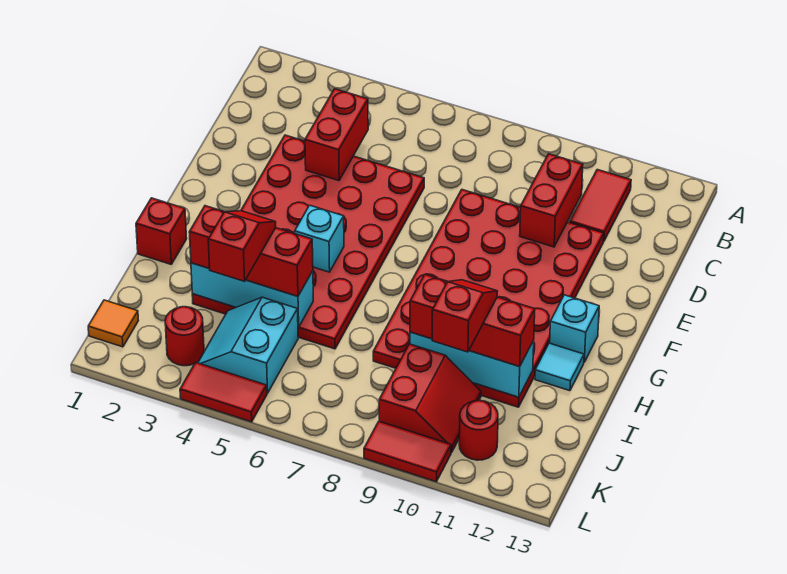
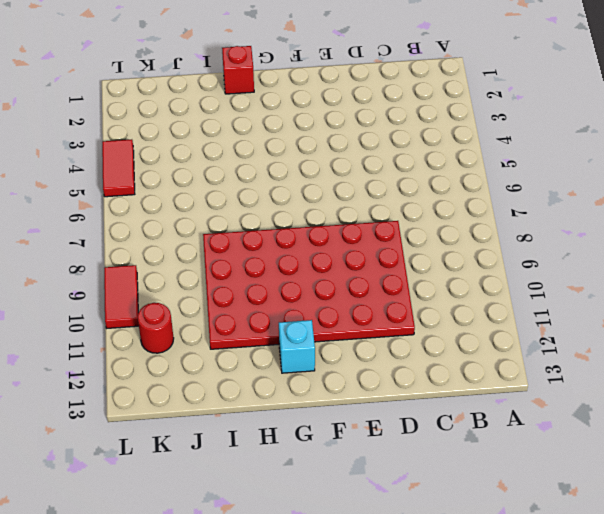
none -> red tile B11:C11 level 1
none -> red plate D3:I6 level 1
none -> cyan tile H12 level 1

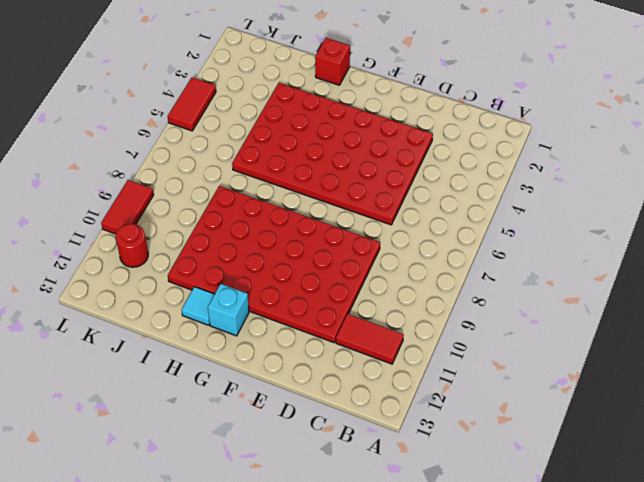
none -> cyan slope J4:K5 level 1 top 5
none -> red slope J9:K10 level 1 top 9
none -> orange tile K1 level 1

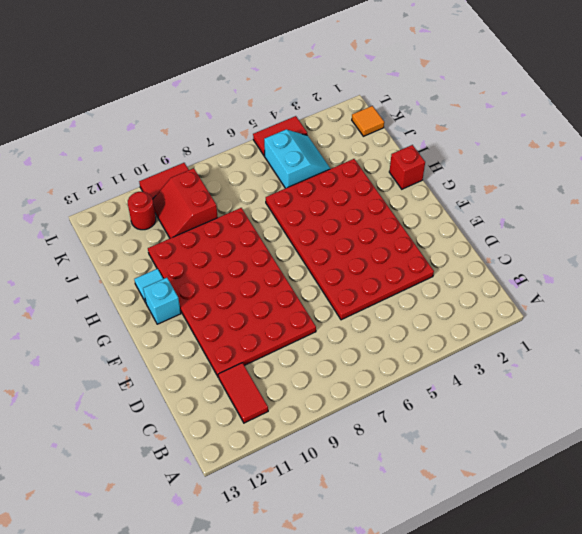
none -> red round brick K3 level 1
none -> red brick C4:D4 level 2
none -> red brick C10:D10 level 2

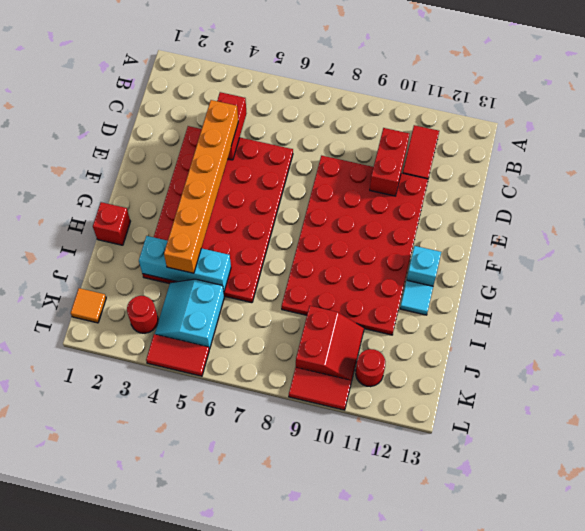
orange brick D4:I4 level 3 -> red brick I3:I5 level 3
none -> cyan brick G5 level 2
none -> cyan brick I9:I11 level 2
none -> red brick I9:I11 level 3

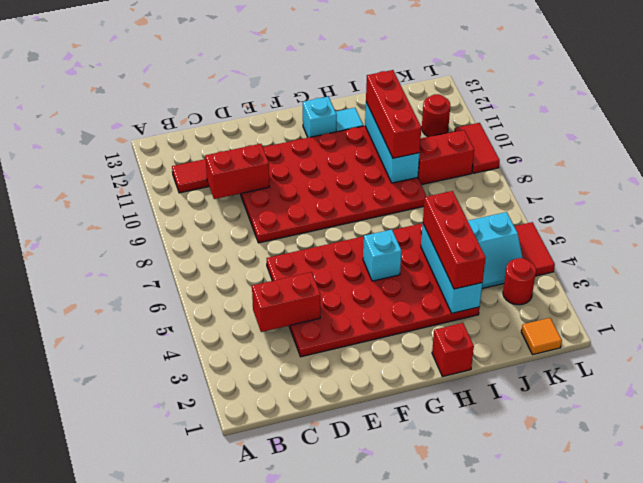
none -> red slope I4:J4 level 4 top J
none -> red slope I10:J10 level 4 top J

